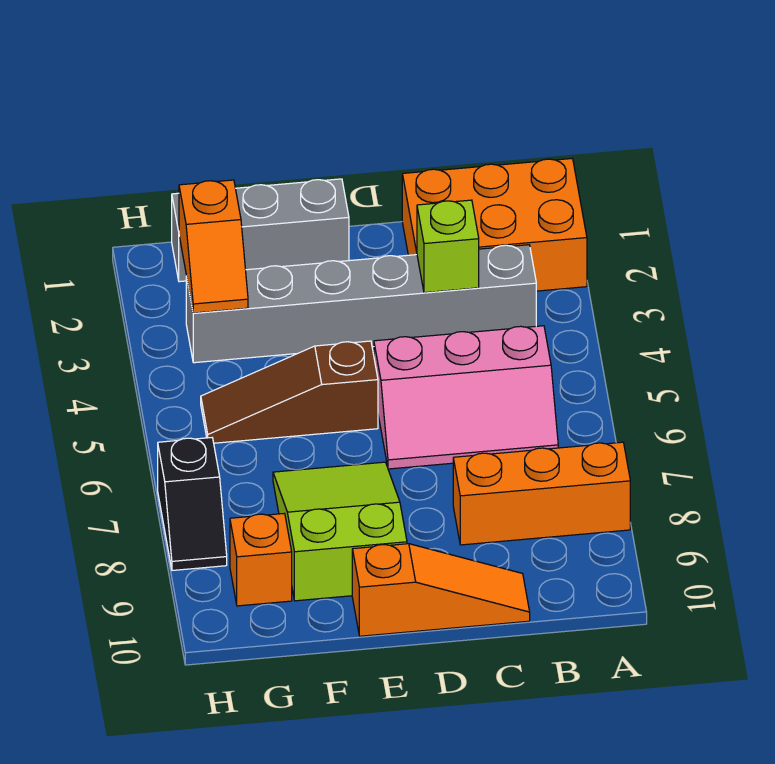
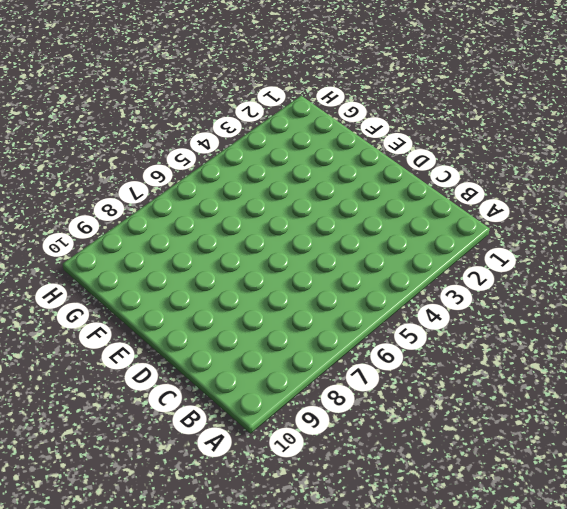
none -> orange brick A1:C2 level 1
none -> orange brick A8:C8 level 1
none -> grey brick B3:G3 level 1

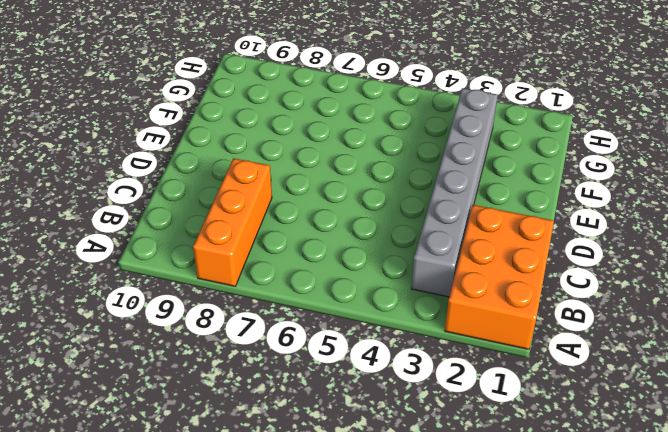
none -> pink slope B5:D6 level 1 top 5
none -> orange slope C10:E10 level 1 top E
none -> grey brick E1:G1 level 1

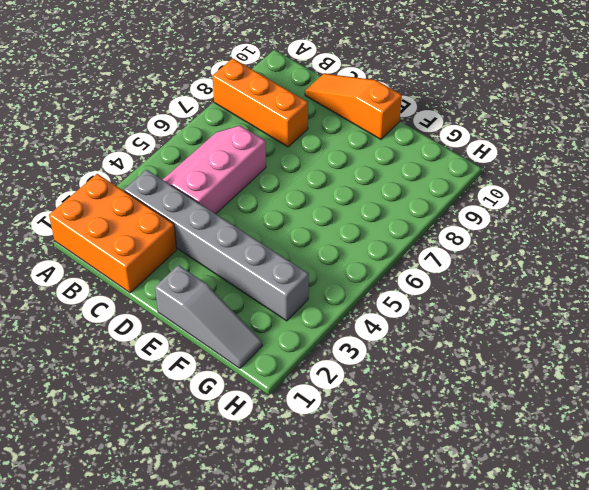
pink slope B4:C6 level 1 top C -> pink slope B5:D6 level 1 top 5
grey slope E1:G1 level 1 top E -> grey brick E1:G1 level 1
none -> brown slope E5:G5 level 1 top E
none -> lime slope E7:F9 level 1 top 9
none -> orange brick G9 level 1

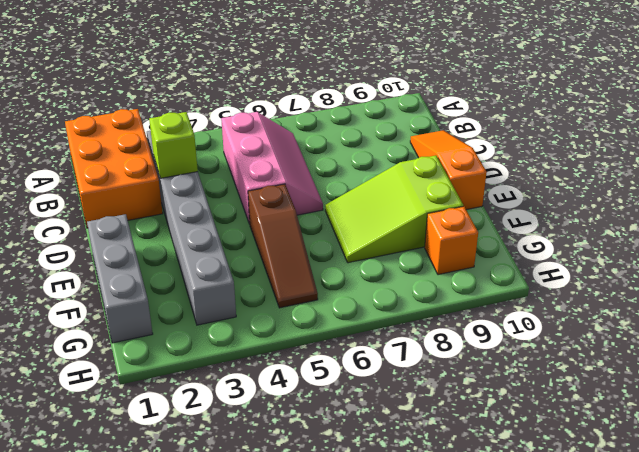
none -> orange brick A8:C8 level 1
none -> black slope H7:H8 level 1 top 7
none -> orange slope G2:G3 level 2 top 2

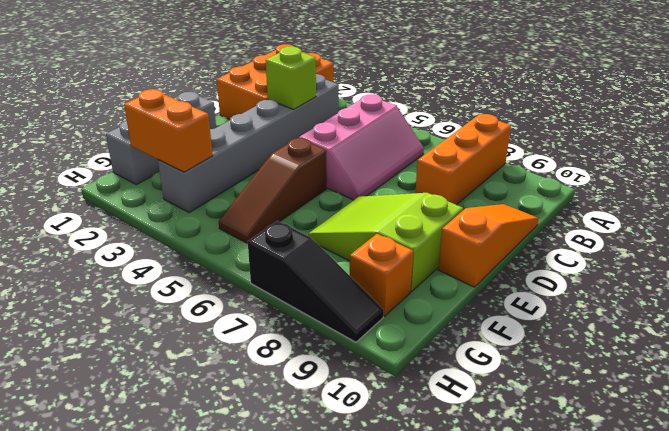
orange brick G2:G3 level 2 -> orange slope G2:G3 level 2 top 2
black slope H7:H9 level 1 top 7 -> black slope H7:H8 level 1 top 7

